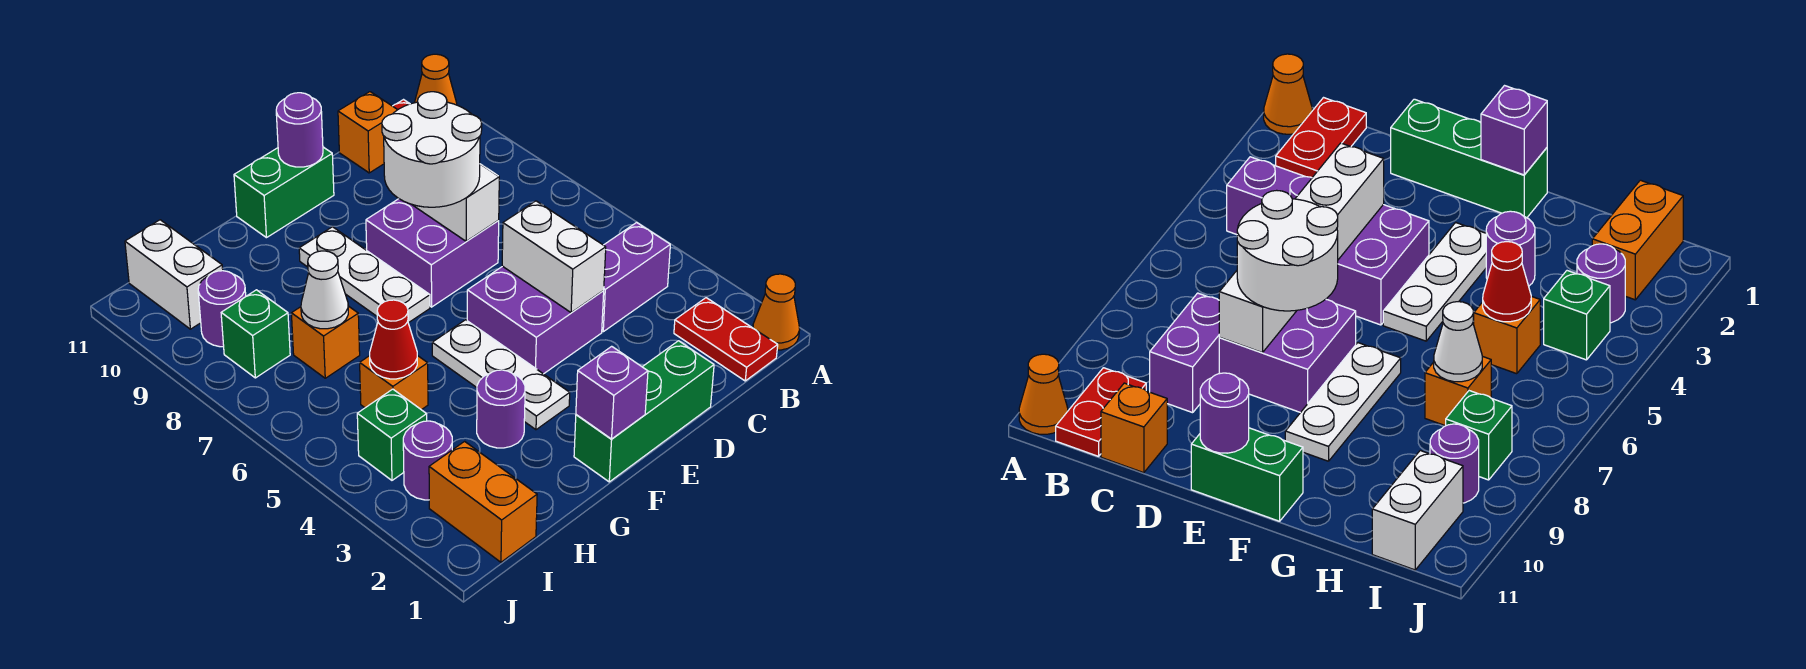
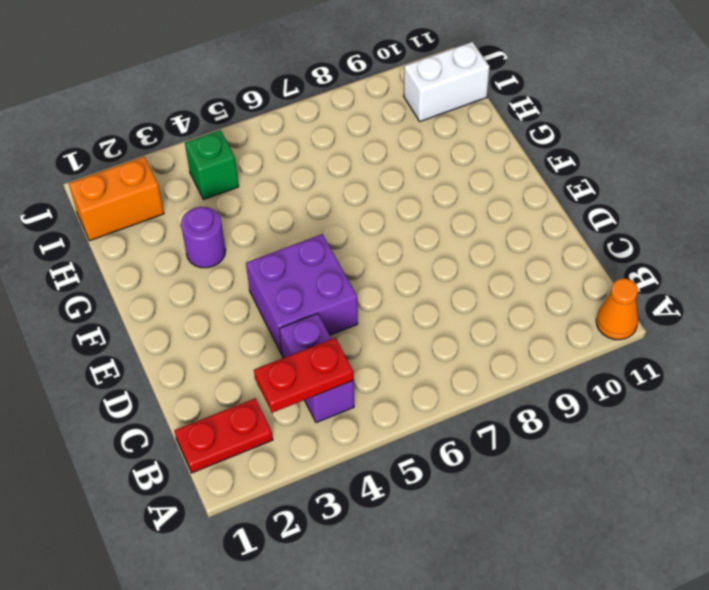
red plate B3:B4 level 2 -> red plate B10:B11 level 1
none -> orange cone A1 level 1
none -> purple brick C8:C9 level 1
none -> orange brick C11 level 1

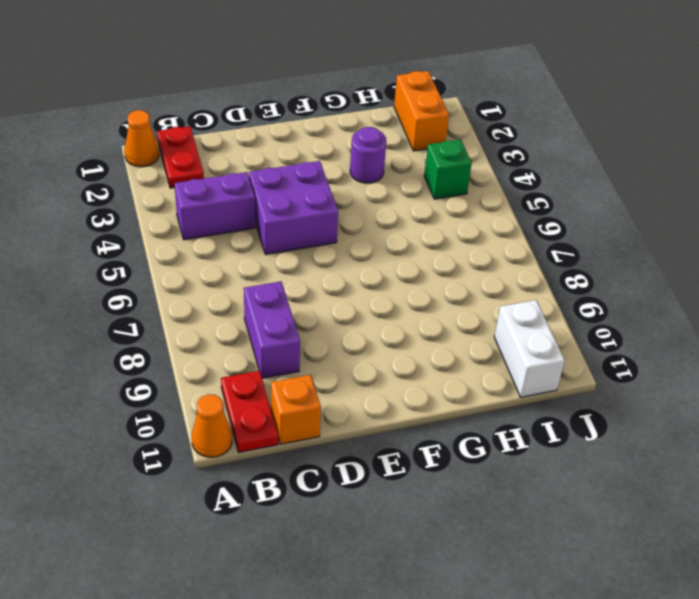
none -> green brick D1:F1 level 1
none -> purple brick D7:E8 level 1
none -> green brick E11:F11 level 1

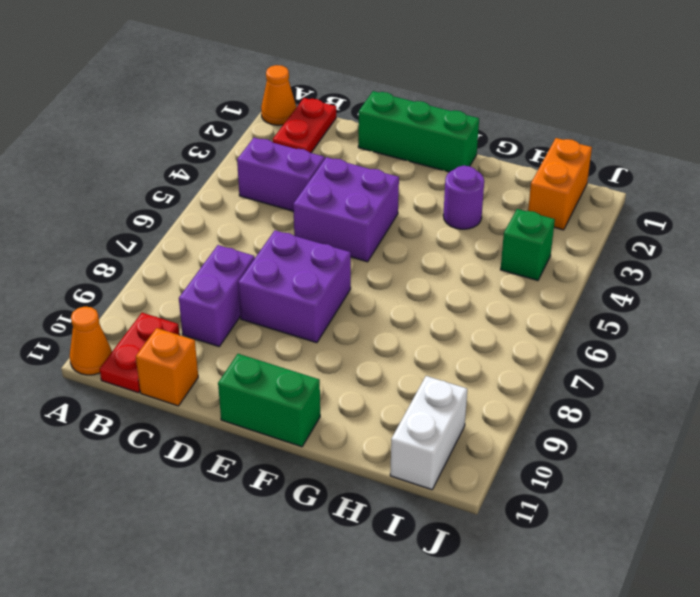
none -> white plate F3:F5 level 1
none -> white plate F7:F9 level 1
none -> orange brick H5 level 1

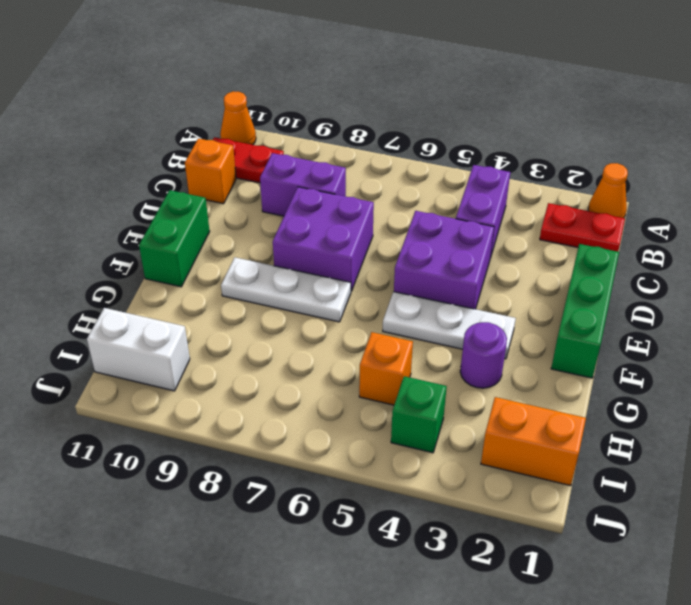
none -> orange brick H7 level 1
none -> purple round brick I3 level 1
none -> green brick I8 level 1

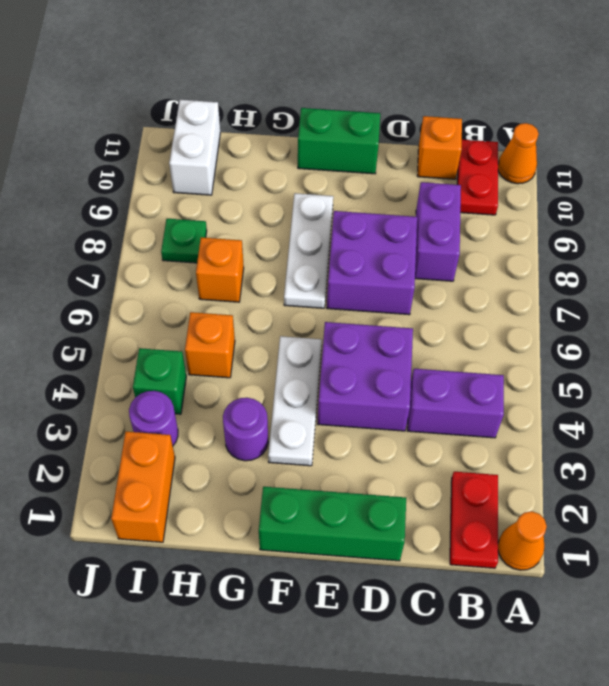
green plate I8 level 1 -> green brick I8 level 1
none -> purple round brick I9 level 1
none -> white brick D4:D5 level 2
none -> white brick D7:D8 level 2

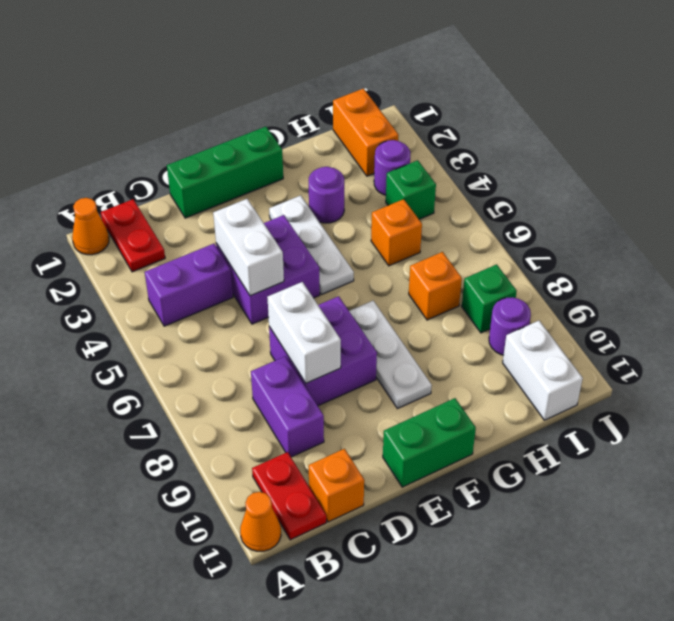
none -> purple round brick E11 level 2
none -> purple brick F1 level 2
none -> red cone H5 level 2

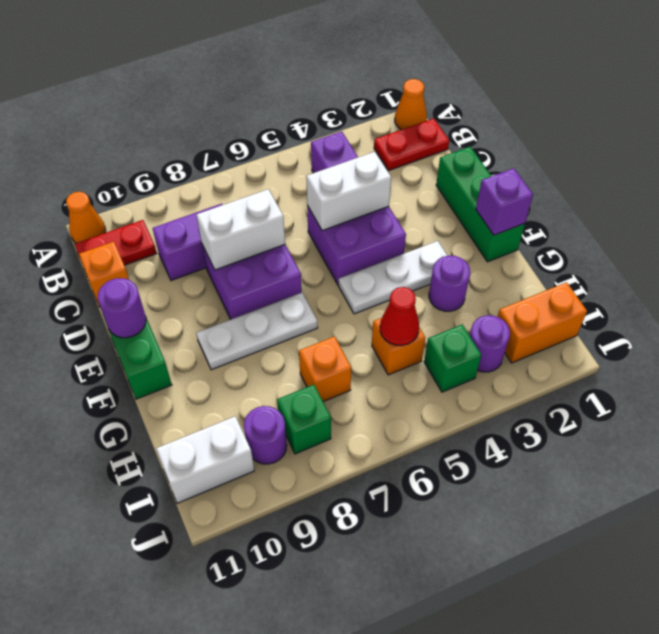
none -> white cone H7 level 2
none -> white round brick D7:E8 level 3

